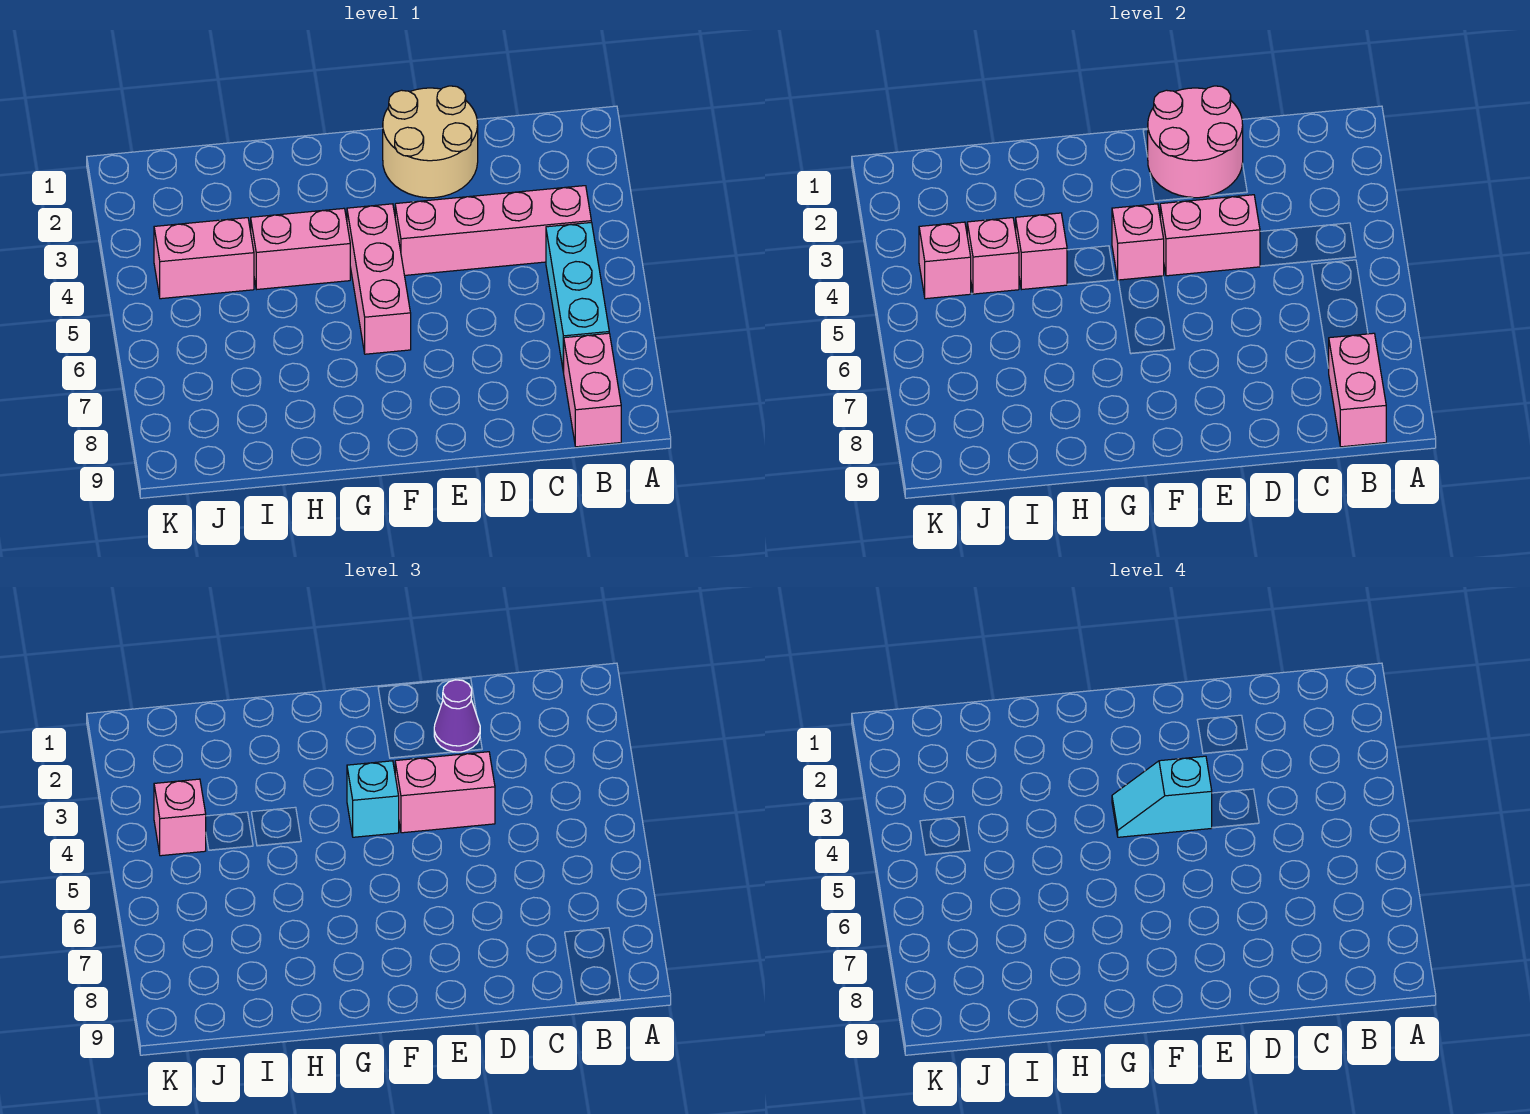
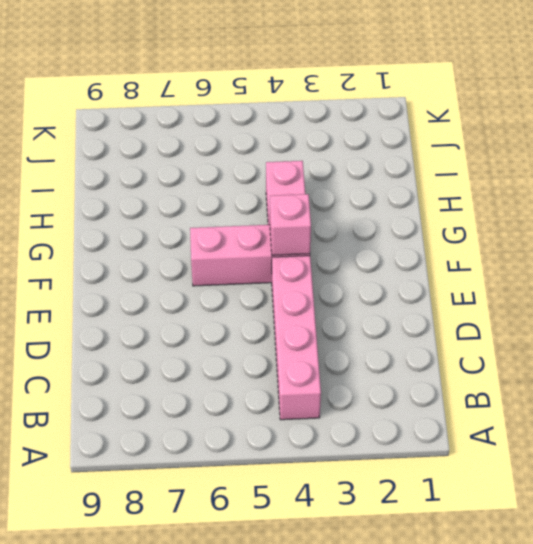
none -> cyan brick B5:B7 level 1
none -> pink brick B8:B9 level 1
none -> tan round brick D1:E2 level 1

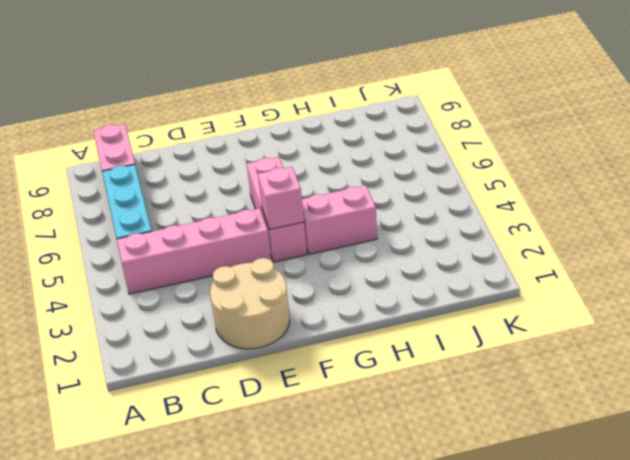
none -> pink brick I4:J4 level 1
none -> pink brick B8:B9 level 2
none -> pink round brick D1:E2 level 2

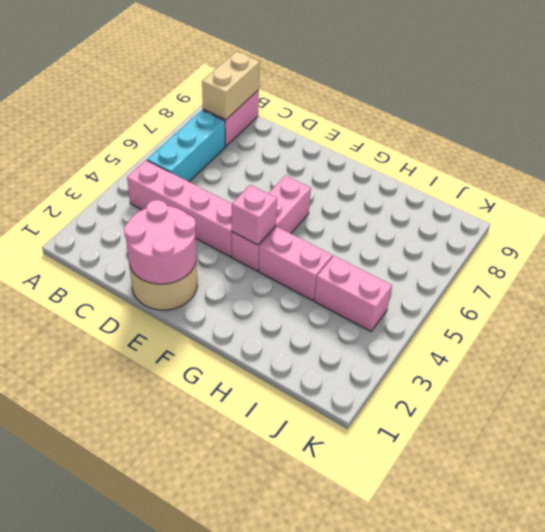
tan brick B8:B9 level 2 -> pink brick B8:B9 level 2
none -> pink brick D4:E4 level 2
none -> pink brick H4 level 2
none -> pink brick I4 level 2

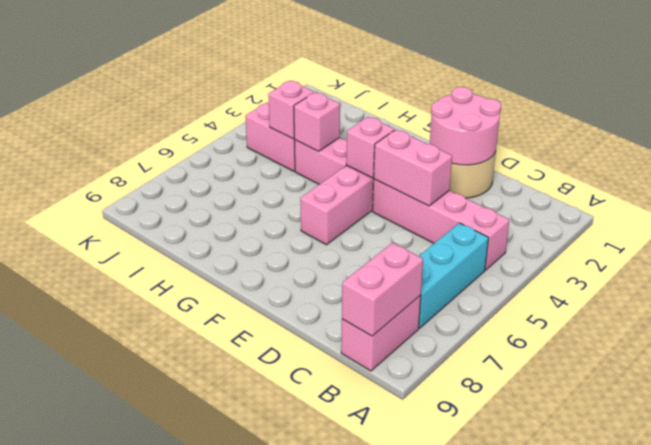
none -> pink brick J4 level 2
none -> purple cone D2 level 3
none -> pink brick D4:E4 level 3

